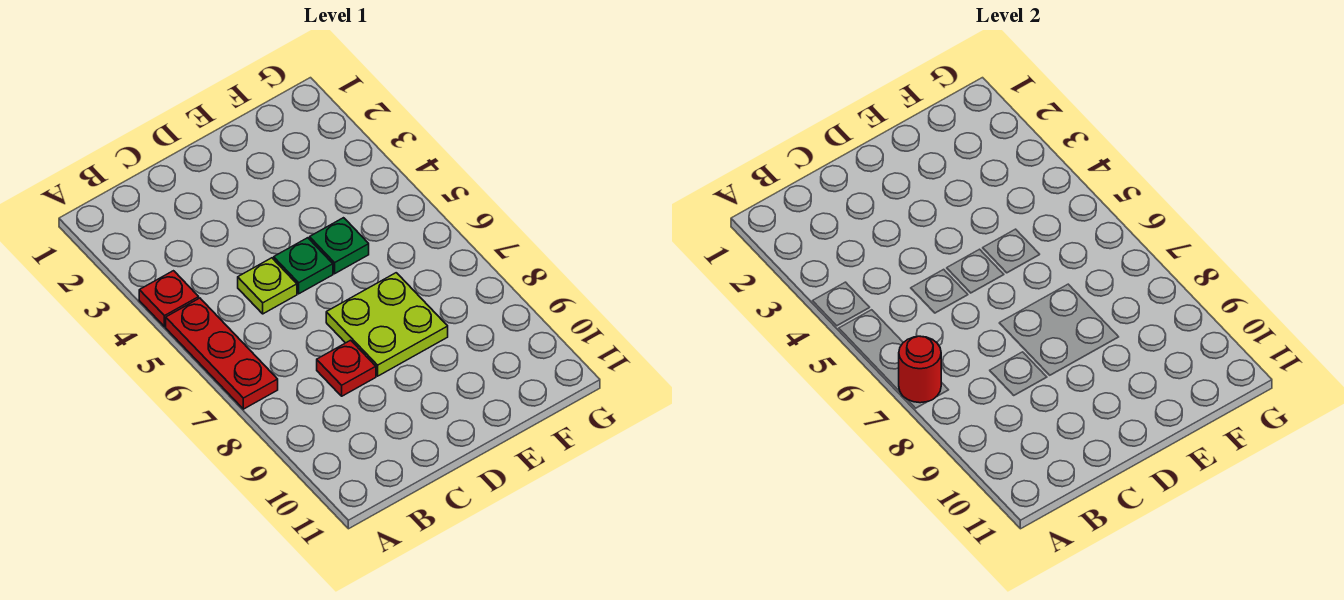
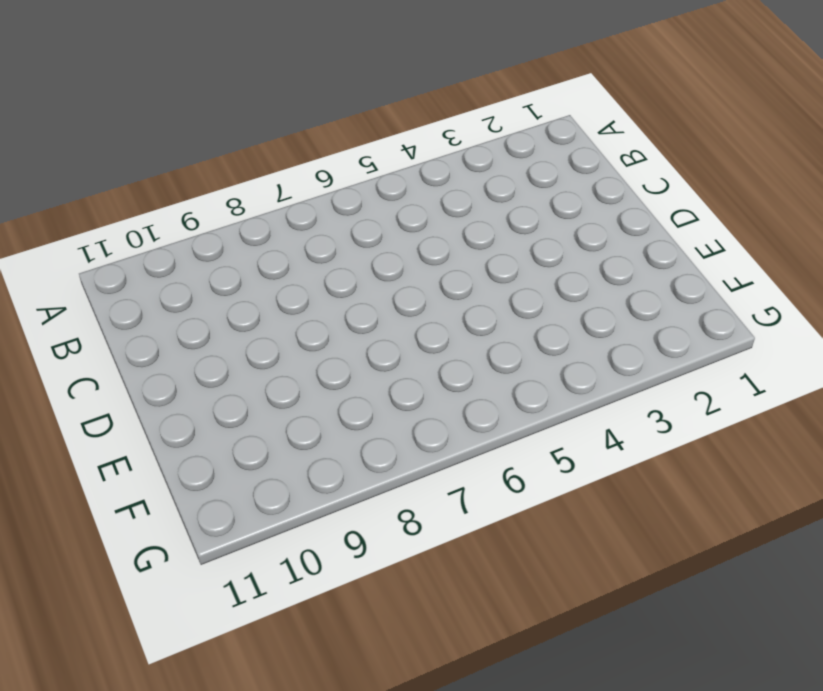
none -> red plate A4 level 1
none -> red plate A5:A7 level 1

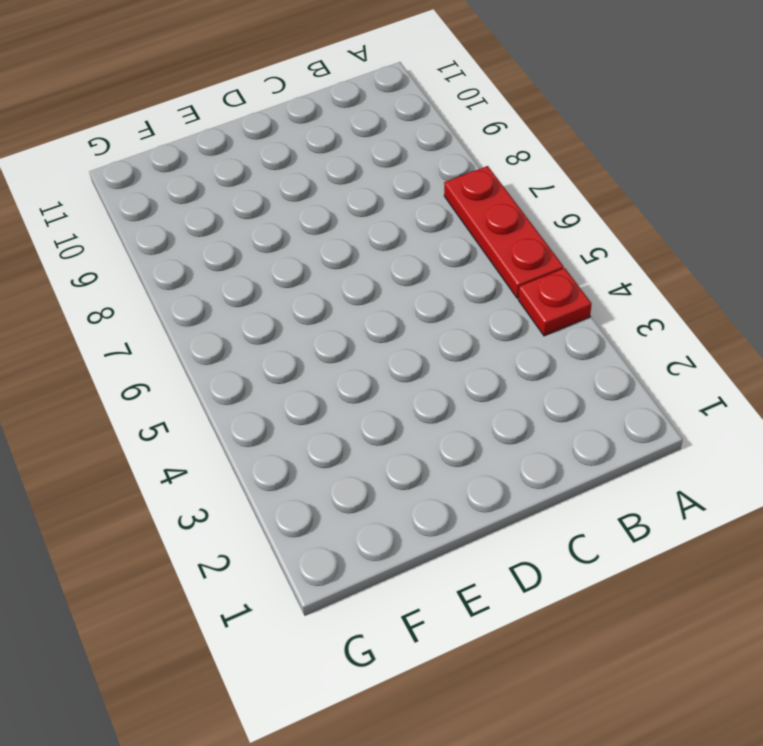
none -> lime plate C5 level 1
none -> red plate C8 level 1

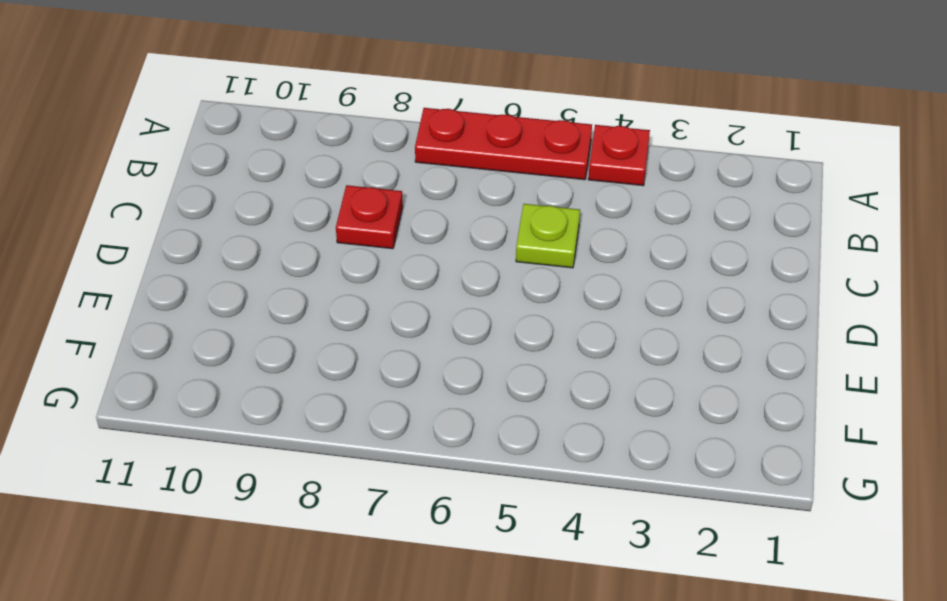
none -> green plate D5 level 1
none -> lime plate D7:E8 level 1

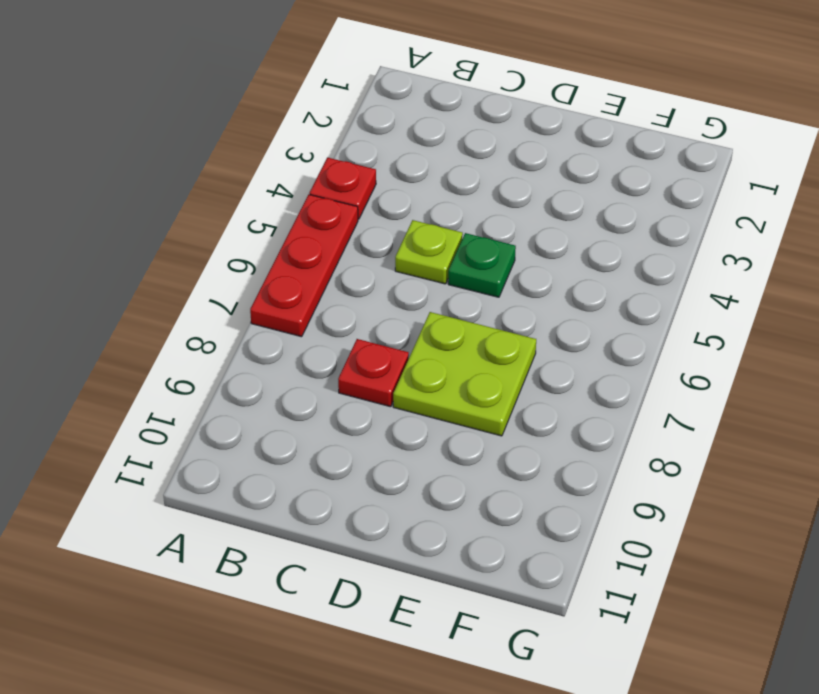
none -> green plate E5 level 1
none -> red round brick A7 level 2

